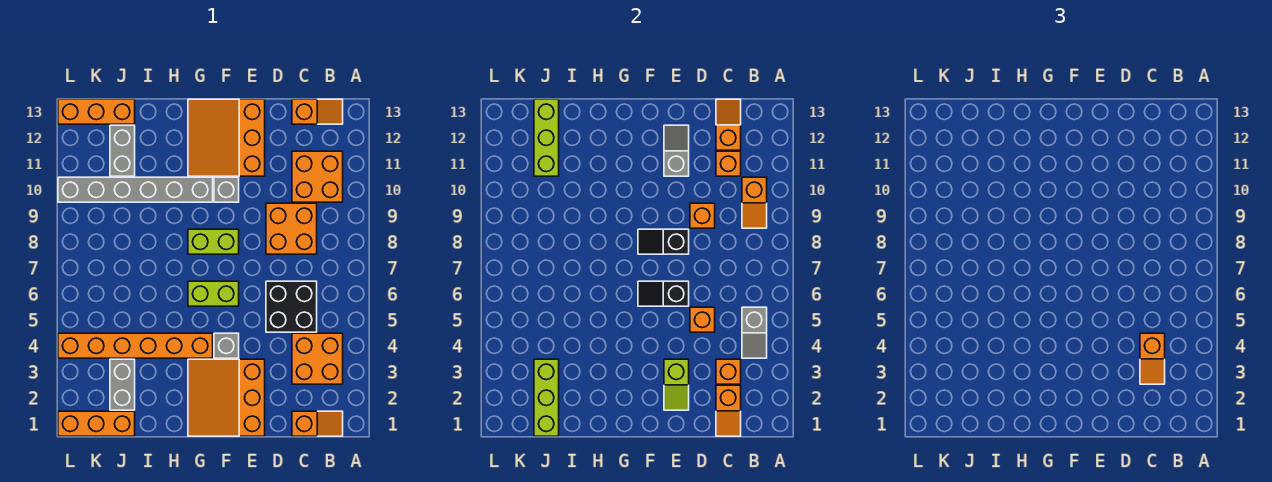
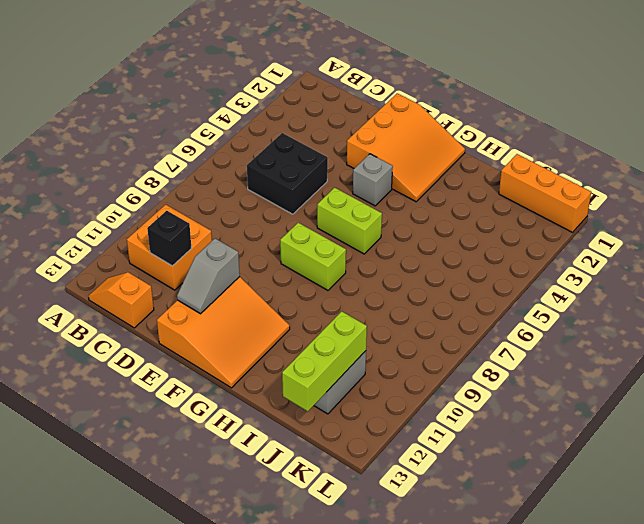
black brick C11 level 2 -> orange brick C11 level 2
none -> orange slope B1:C1 level 1 top C
none -> orange brick B3:C4 level 1
none -> orange brick C8:D9 level 1
none -> grey brick F10 level 1

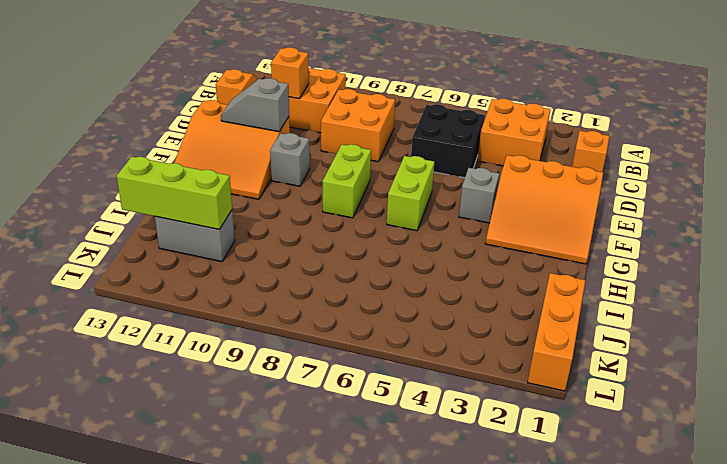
none -> orange brick G4:L4 level 1
none -> grey brick G10:L10 level 1
none -> grey brick J2:J3 level 1
none -> orange brick J13:L13 level 1

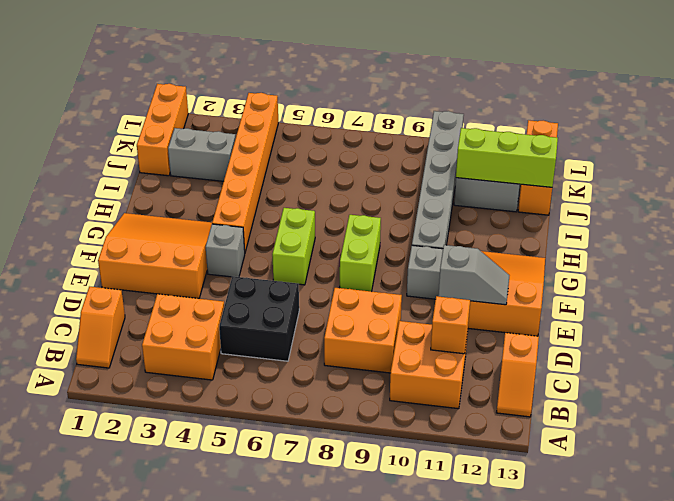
none -> grey slope B4:B5 level 2 top 5
none -> orange slope B9:B10 level 2 top 10
none -> orange slope C1:C2 level 2 top 2
none -> orange brick C3 level 2

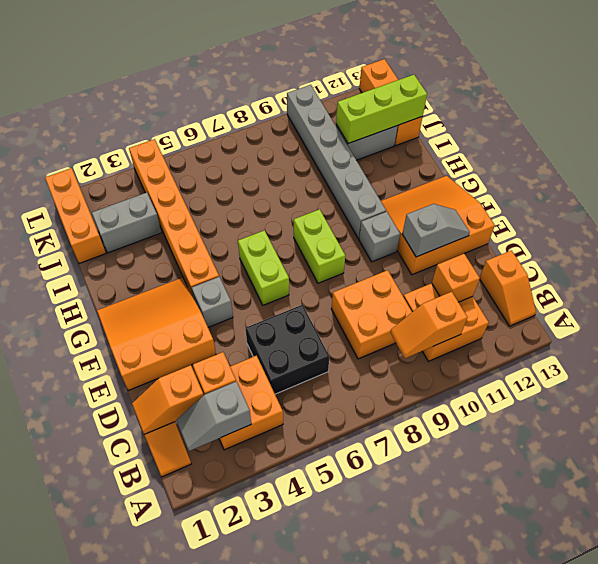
grey slope B2:B3 level 2 top 3 -> grey slope B4:B5 level 2 top 5
none -> orange slope C12:C13 level 2 top 12
none -> orange brick D5 level 2
none -> orange brick D9 level 2
none -> lime slope E2:E3 level 2 top 3

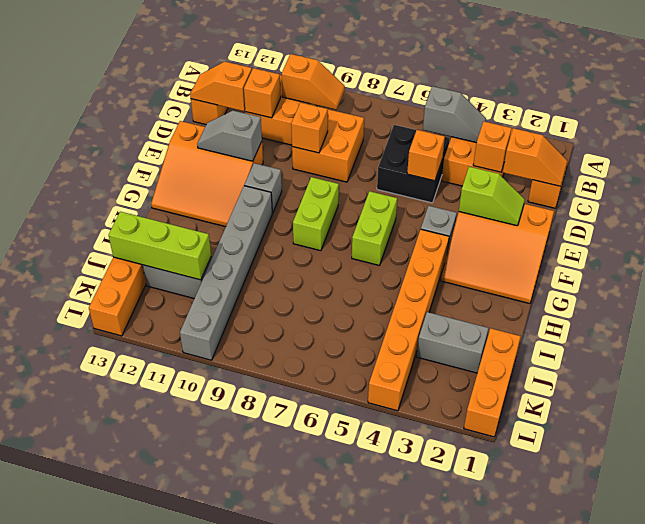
none -> black slope E6:F6 level 2 top E
none -> black slope E8:F8 level 2 top E
none -> lime brick J1:J3 level 2
none -> orange slope C3:C4 level 3 top 4

